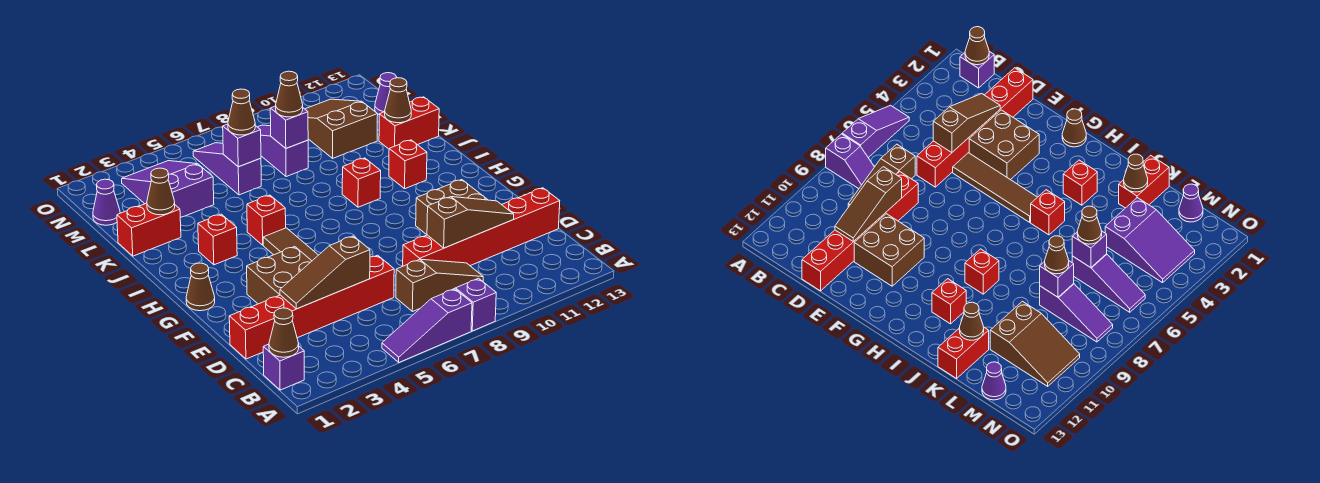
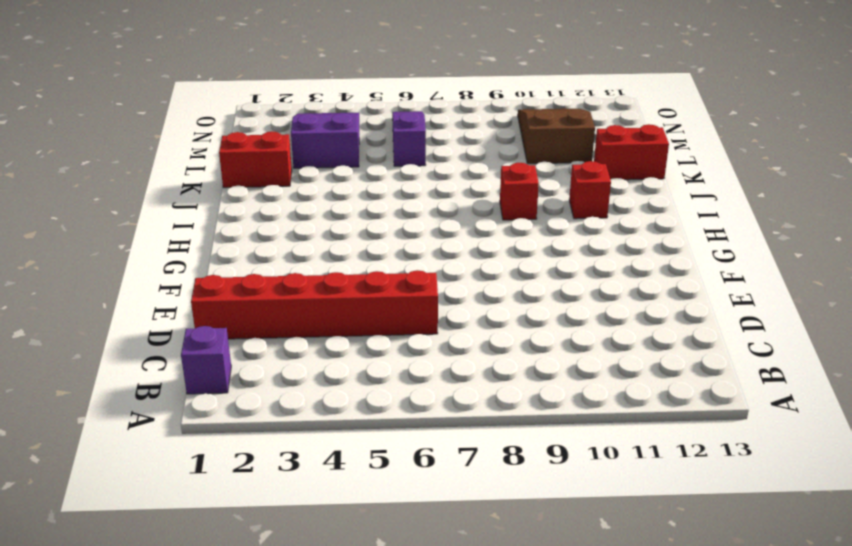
none -> purple slope A5:A7 level 1 top 7
none -> purple slope A8:B8 level 1 top A
none -> brown slope C7:C9 level 1 top 7
none -> red brick D8:D13 level 1

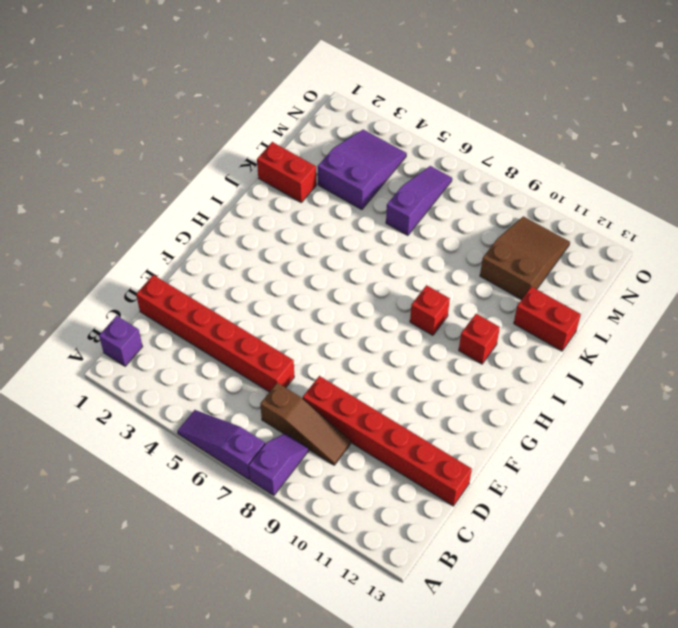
none -> brown brick E3:F4 level 1
none -> brown tile E5:H5 level 1
none -> brown brick E10:F11 level 1
none -> brown cone G1 level 1

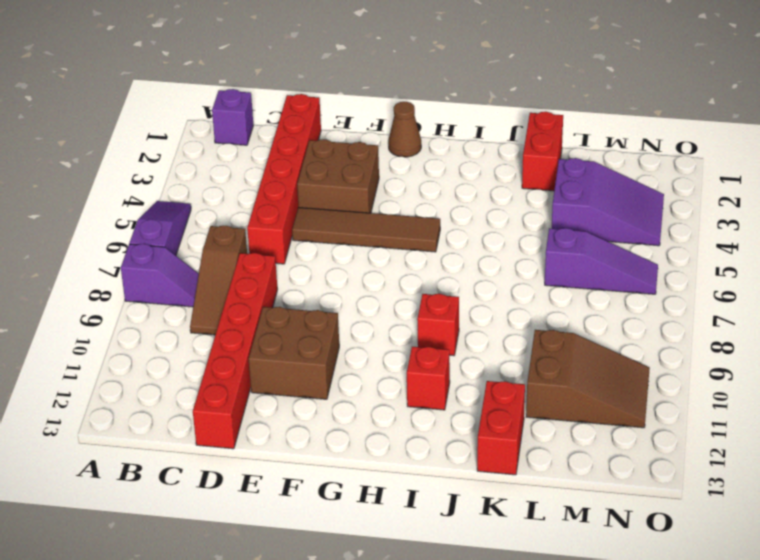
none -> red brick I3 level 1
none -> red brick I5 level 1
none -> purple slope L8:N8 level 1 top L
none -> purple cone M1 level 1

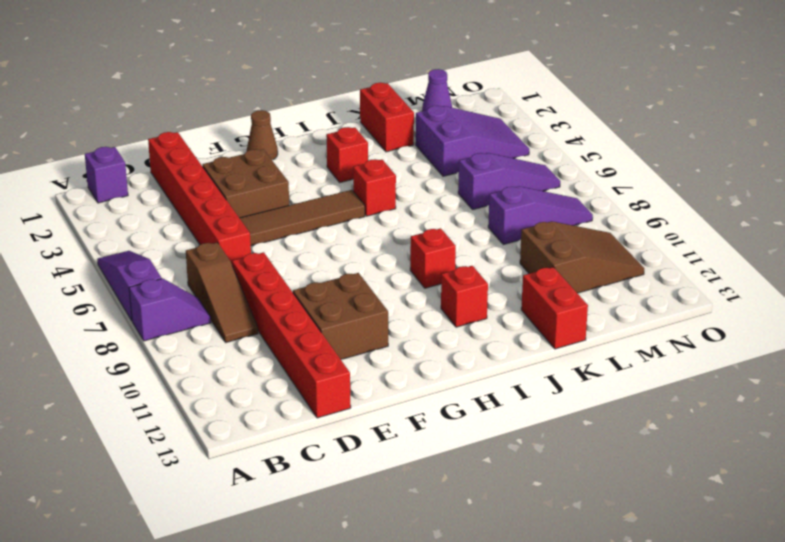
none -> purple cone M13 level 1
none -> brown cone B1 level 2
none -> brown slope D3:D5 level 2 top 5
none -> brown slope D9:D11 level 2 top 9

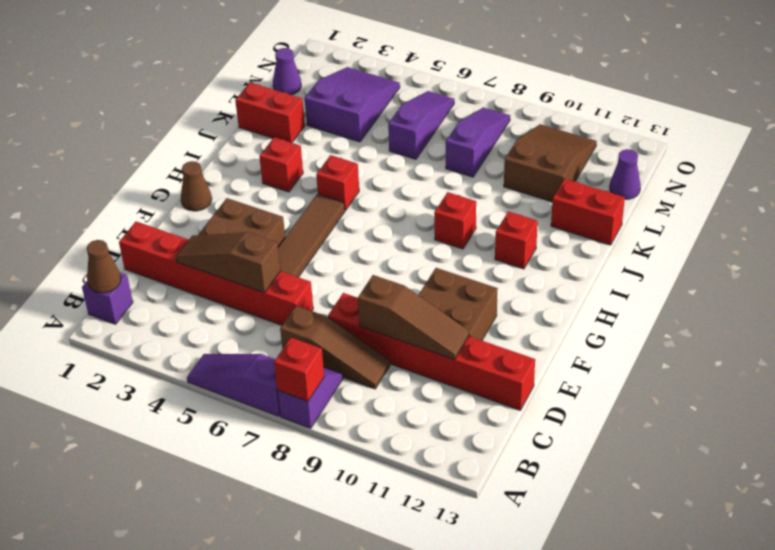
red brick A8 level 2 -> none
none -> brown cone K2 level 2
none -> brown cone K12 level 2
none -> purple brick L6 level 2
none -> purple brick L8 level 2

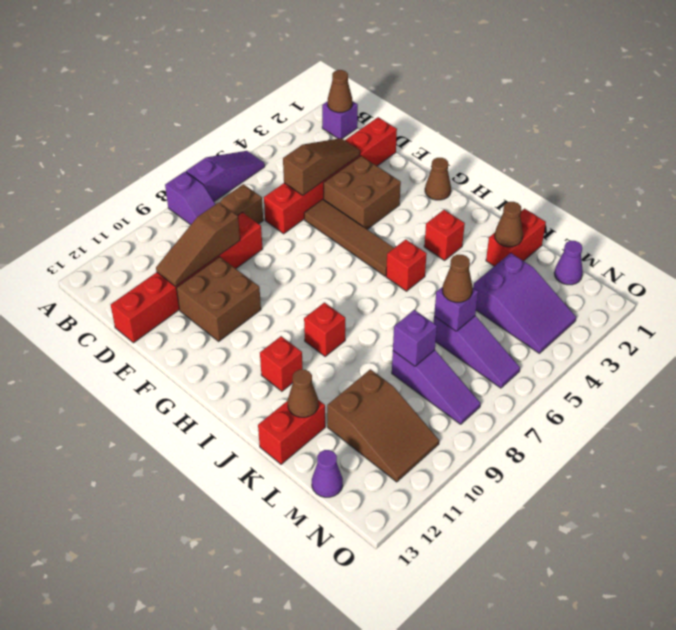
none -> brown cone L8 level 3

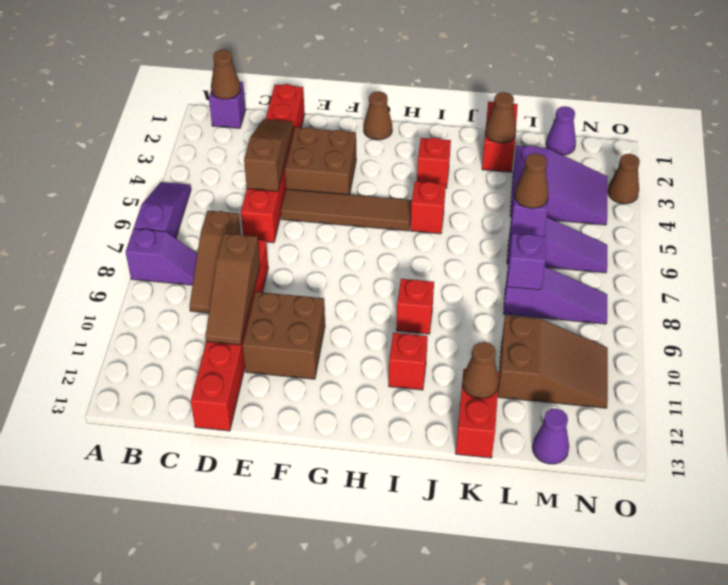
brown cone O3 level 1 -> brown cone L8 level 3

